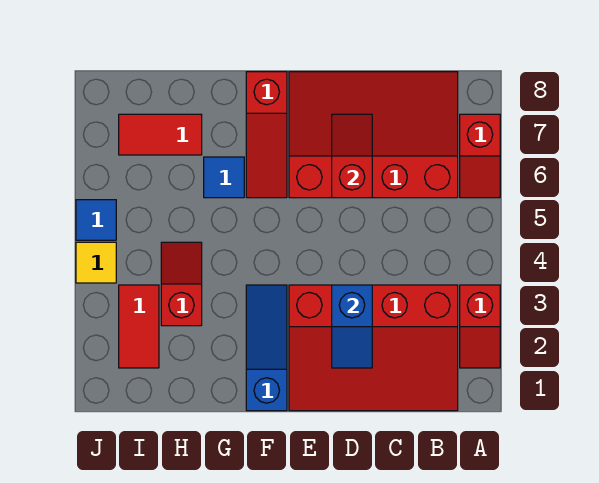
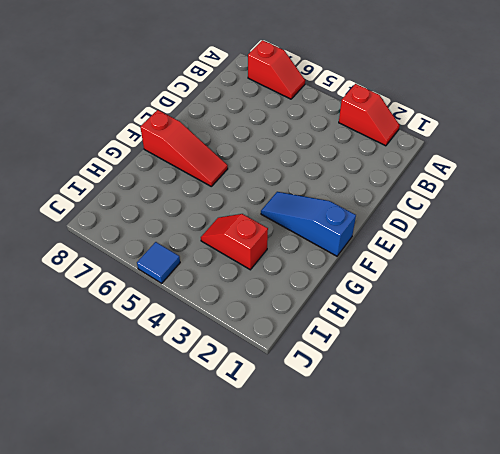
none -> red slope B1:E3 level 1 top 3
none -> red slope B6:E8 level 1 top 6
none -> blue tile G6 level 1

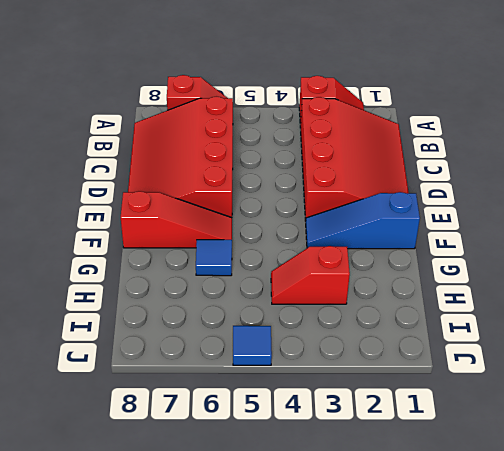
none -> red tile H7:I7 level 1
none -> red tile I2:I3 level 1
none -> yellow tile J4 level 1

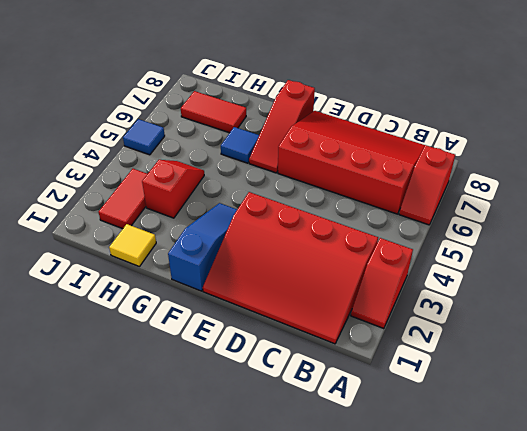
yellow tile H1 level 1 -> yellow tile J4 level 1
none -> blue slope D2:D3 level 2 top 3
none -> red slope D6:D7 level 2 top 6

